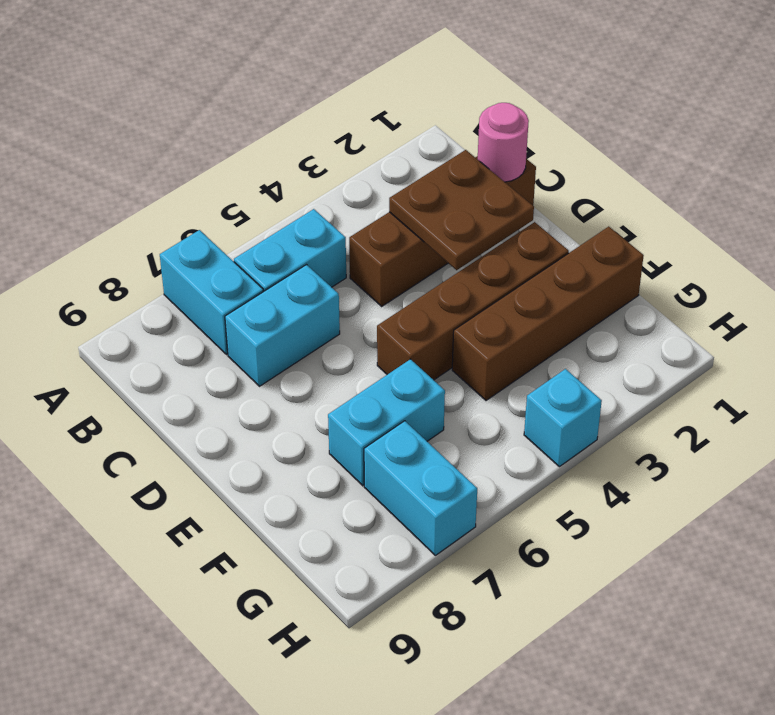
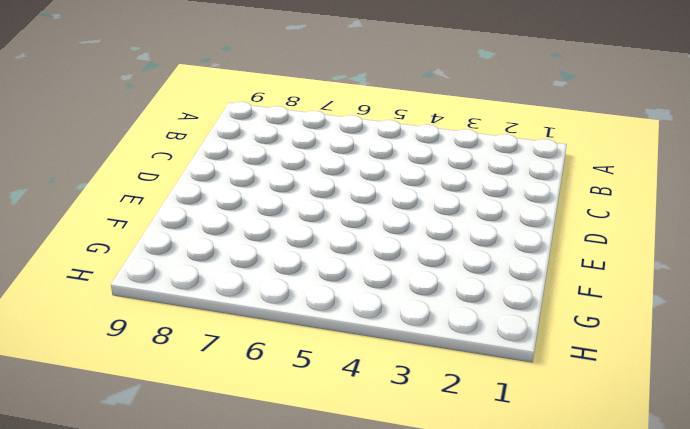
none -> cyan brick A7:B7 level 1
none -> cyan brick B5:B6 level 1

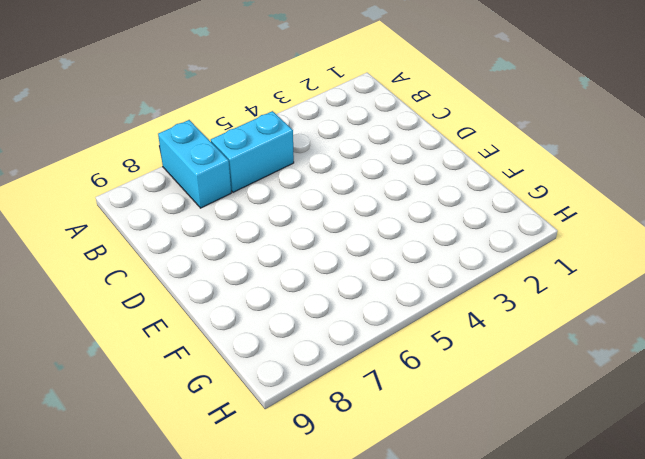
none -> brown brick C1:C4 level 1
none -> cyan brick C6:C7 level 1

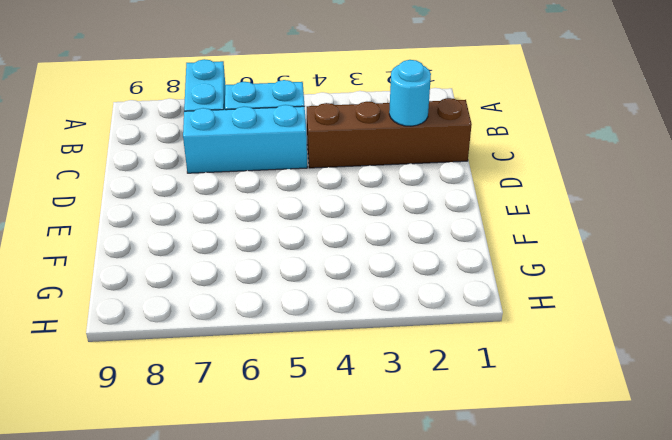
cyan round brick C2 level 2 -> brown plate C2:D3 level 2
cyan brick C5:C7 level 1 -> cyan brick C6:C7 level 1
none -> brown brick E2:E5 level 1
none -> brown brick F1:F4 level 1

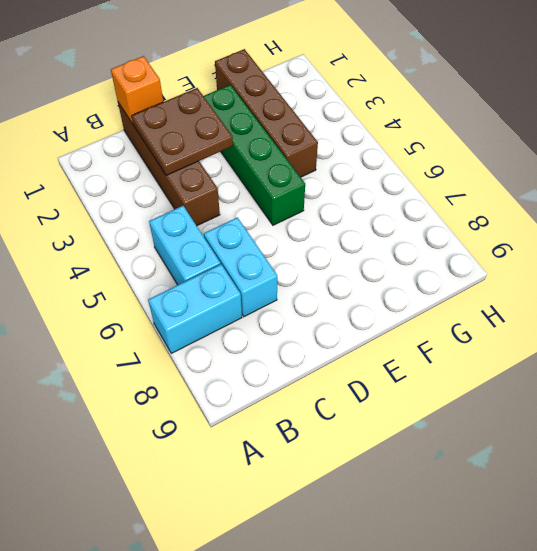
orange brick C1 level 2 -> pink round brick C1 level 2
green brick E2:E5 level 1 -> brown brick E2:E5 level 1
none -> cyan brick F6:F7 level 1
none -> cyan brick G7:H7 level 1

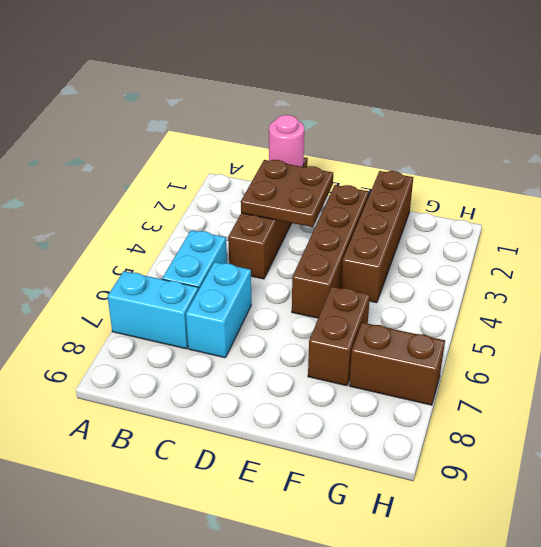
brown brick F6:F7 level 1 -> cyan brick F6:F7 level 1
brown brick G7:H7 level 1 -> cyan brick G7:H7 level 1
none -> cyan brick H4 level 1

